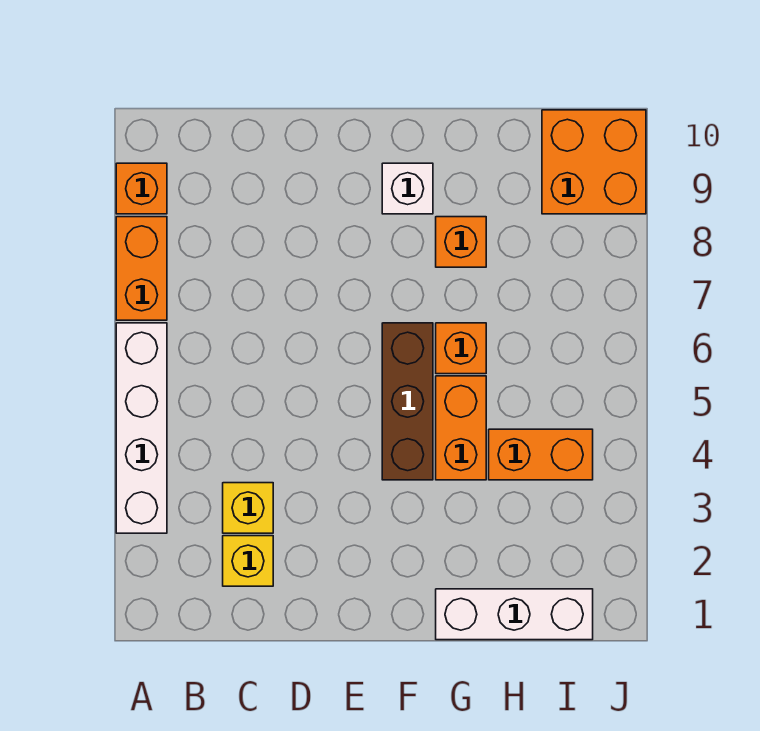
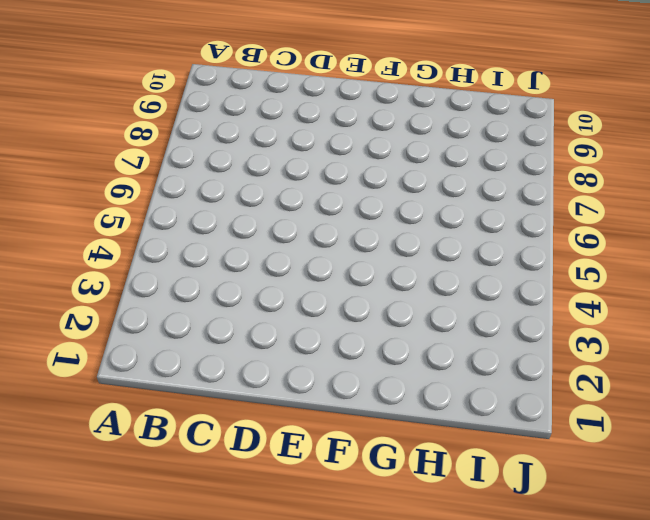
none -> white brick A3:A6 level 1
none -> orange brick A7:A8 level 1
none -> orange brick A9 level 1

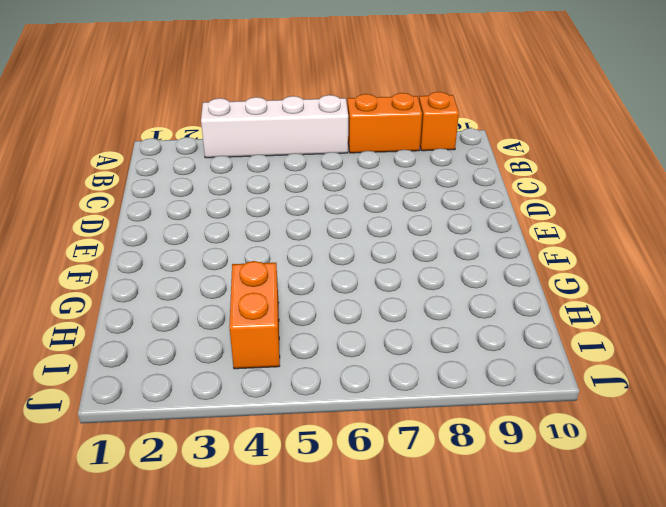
none -> yellow brick C2 level 1
none -> yellow brick C3 level 1
none -> brown brick F4:F6 level 1

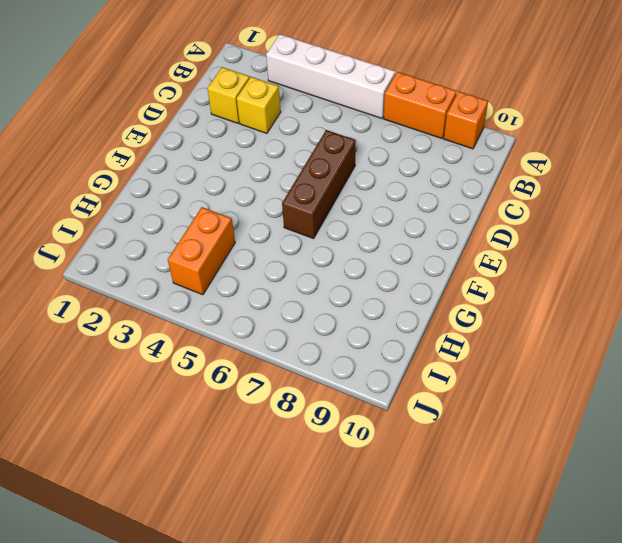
brown brick D6:F6 level 1 -> brown brick F4:F6 level 1
none -> white brick F9 level 1
none -> white brick G1:I1 level 1
none -> orange brick G4:G5 level 1

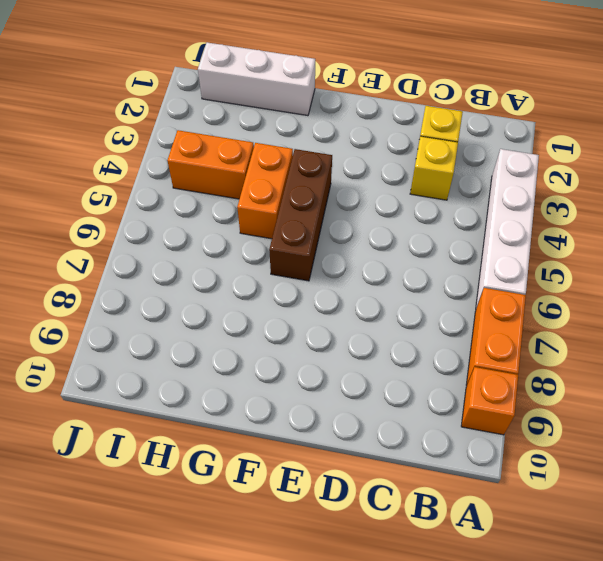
none -> white brick F9 level 1
none -> orange brick G6 level 1
none -> orange brick G8 level 1

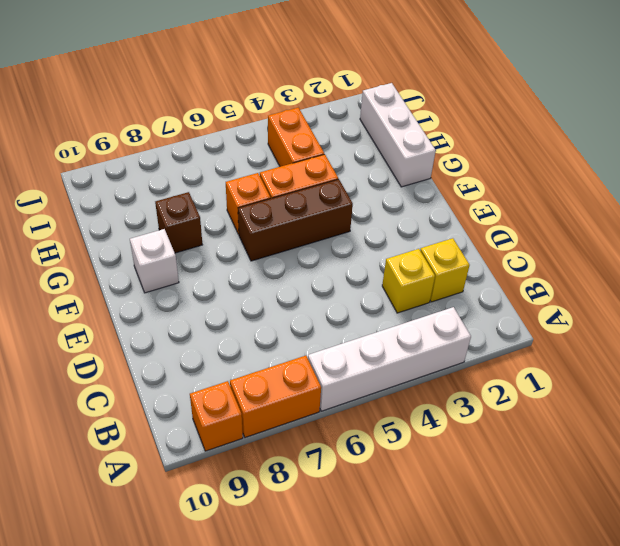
brown brick G8 level 1 -> orange brick G8 level 1
none -> orange brick I9:J10 level 1

